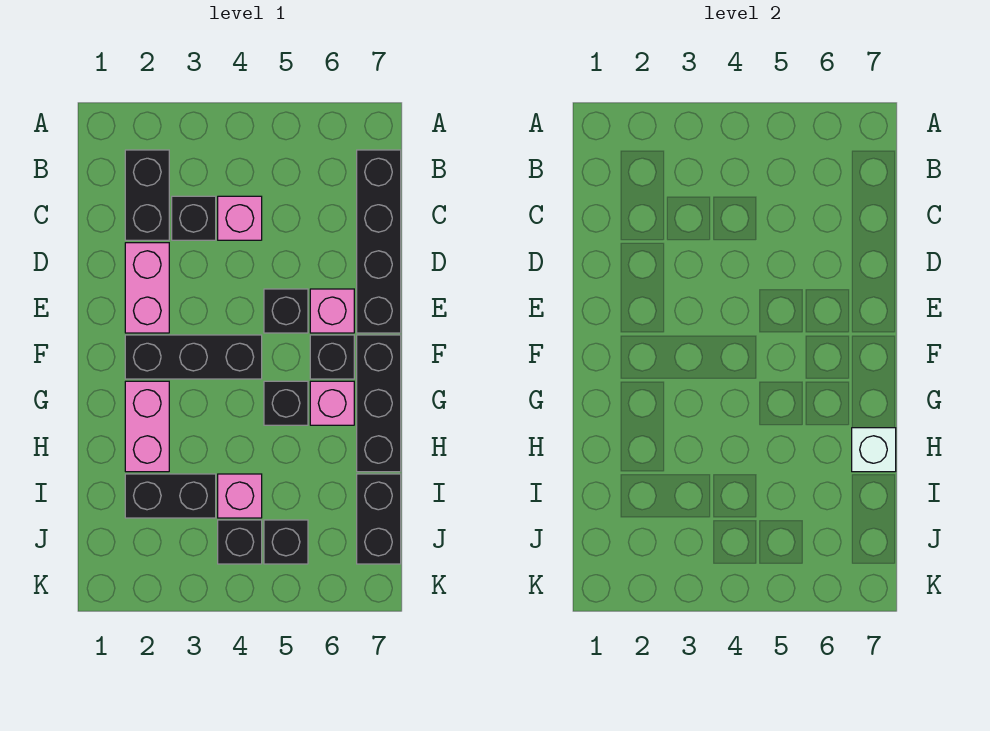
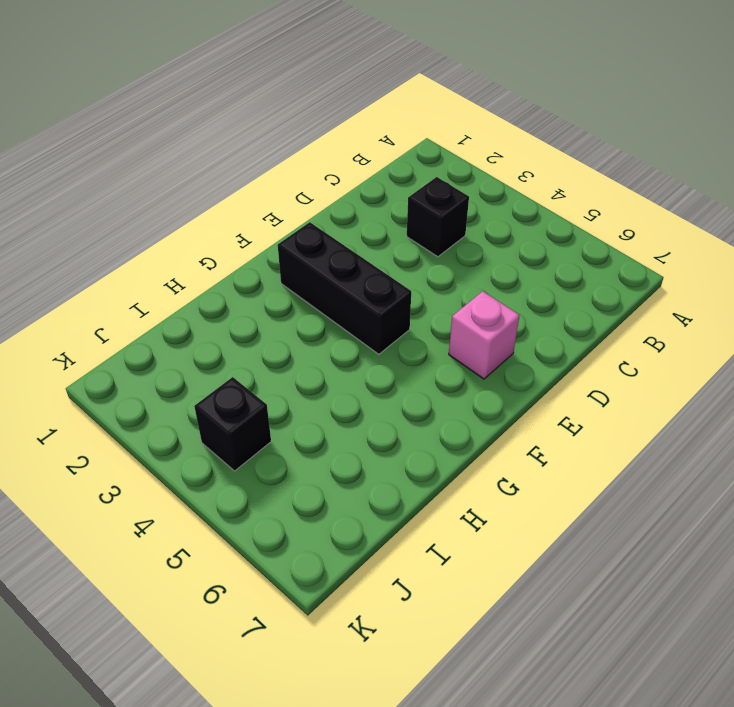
none -> black brick B2:C2 level 1
none -> black brick B7:E7 level 1
none -> pink brick C4 level 1

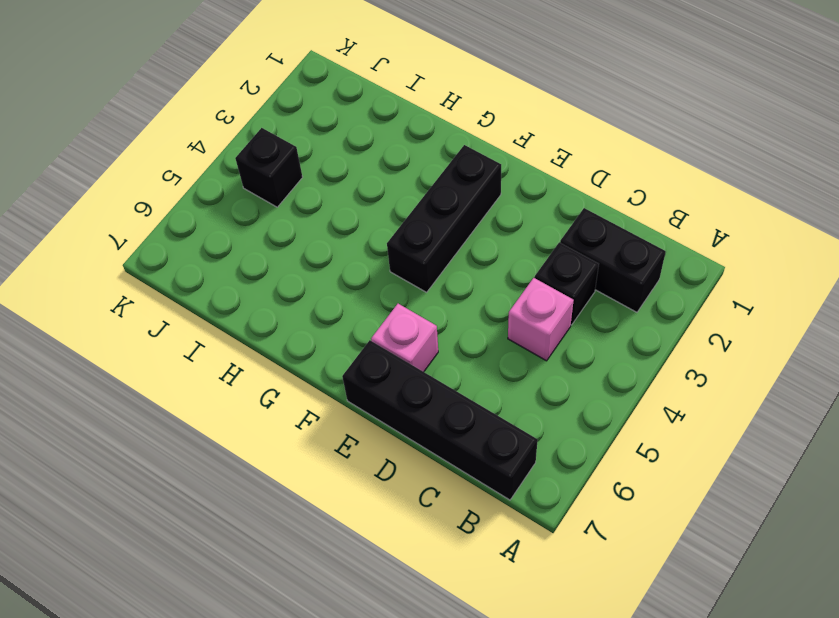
none -> pink brick D2:E2 level 1
none -> black brick E5 level 1
none -> black brick F6 level 1

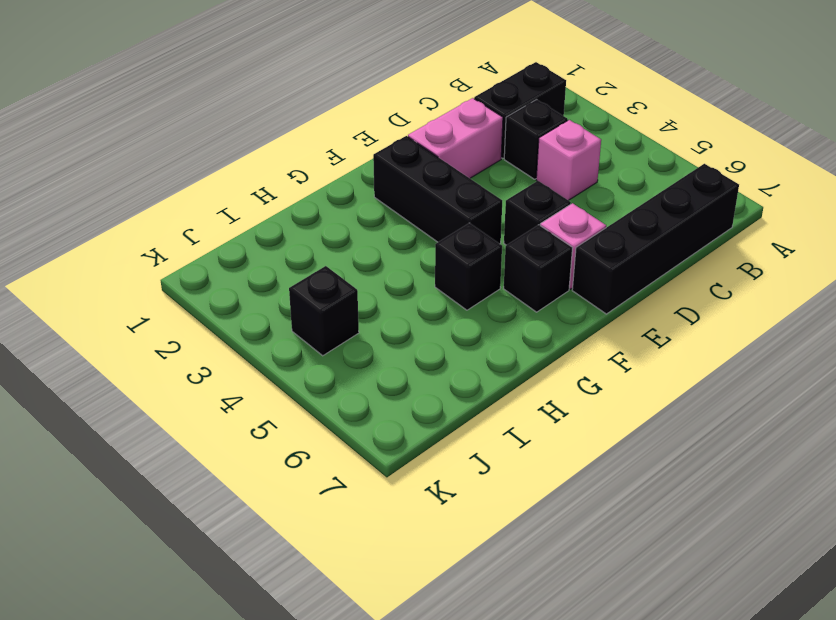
none -> black brick F7:H7 level 1
none -> pink brick G2:H2 level 1
none -> pink brick G6 level 1

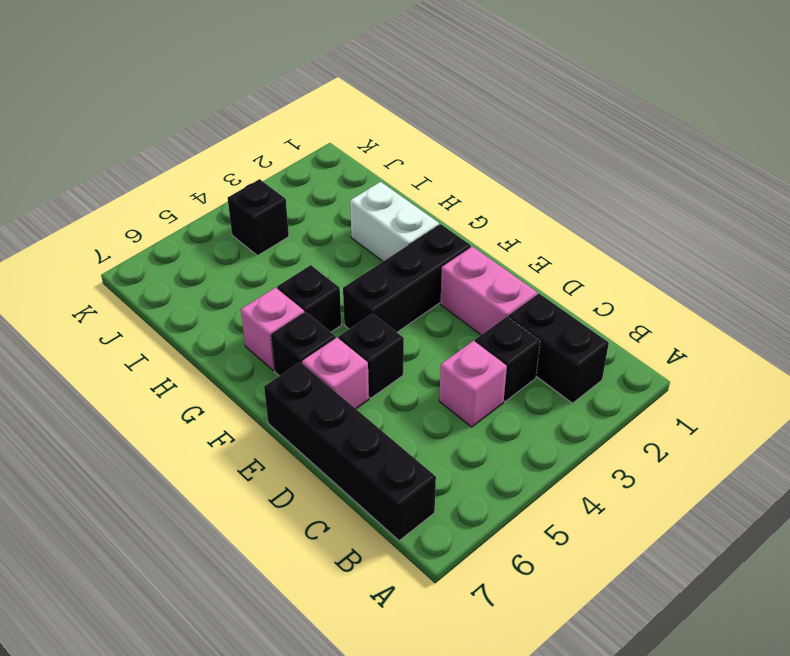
white brick G2:H2 level 1 -> pink brick G2:H2 level 1
none -> black brick F7:H7 level 1
none -> black brick I2:I3 level 1
none -> pink brick I4 level 1

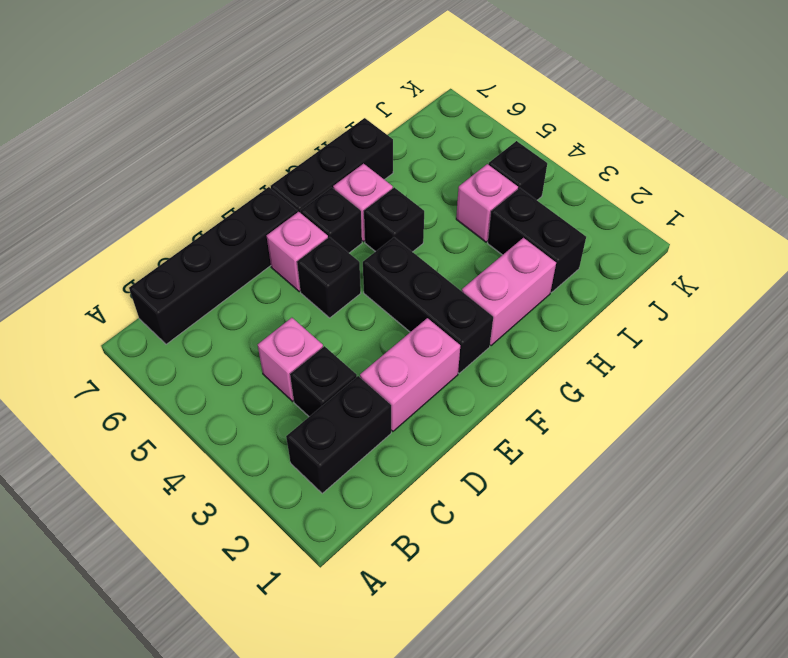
none -> black brick I7:J7 level 1
none -> black brick J5 level 1
none -> white brick H7 level 2

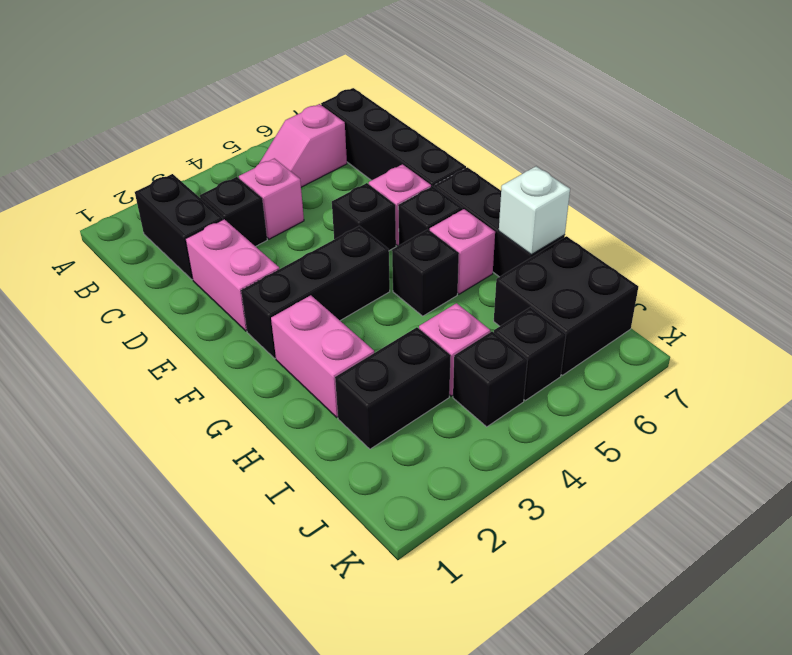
pink slope B5:B6 level 1 top 6 -> none
black brick I6:J7 level 1 -> black brick I7:J7 level 1

